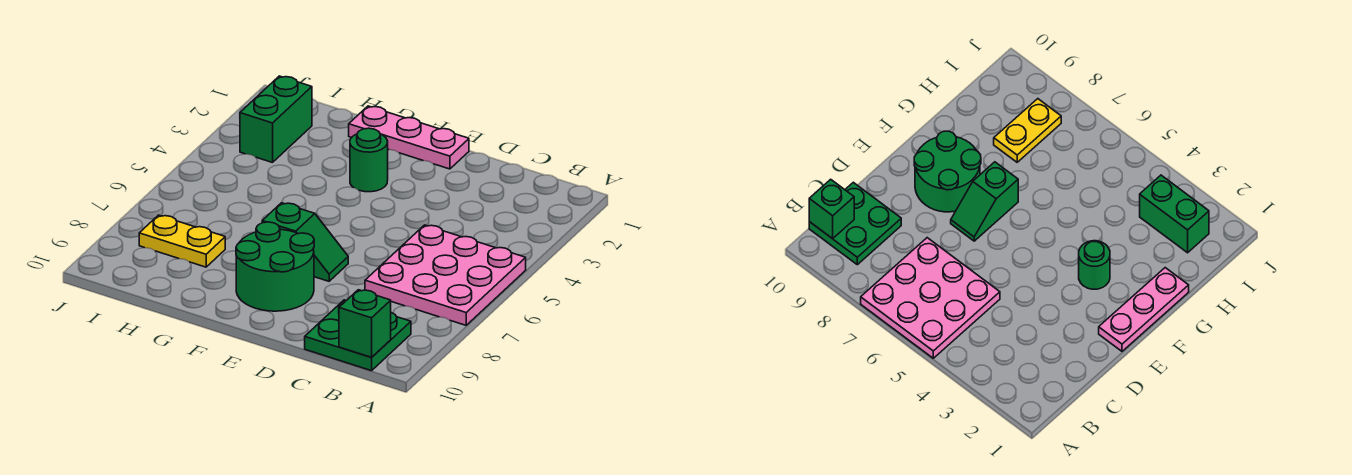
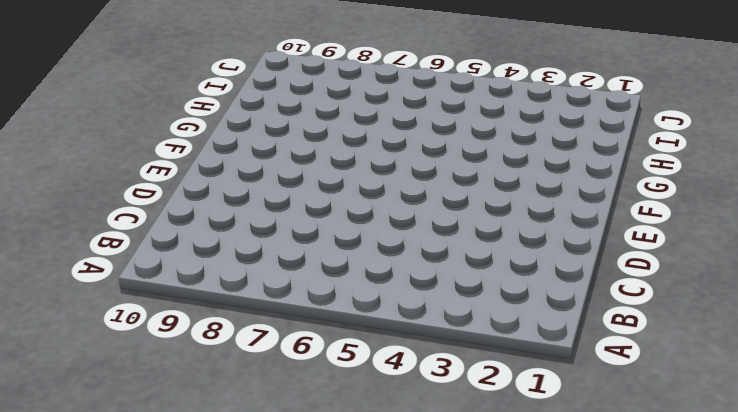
none -> pink plate A5:C7 level 1
none -> green plate B9:C10 level 1

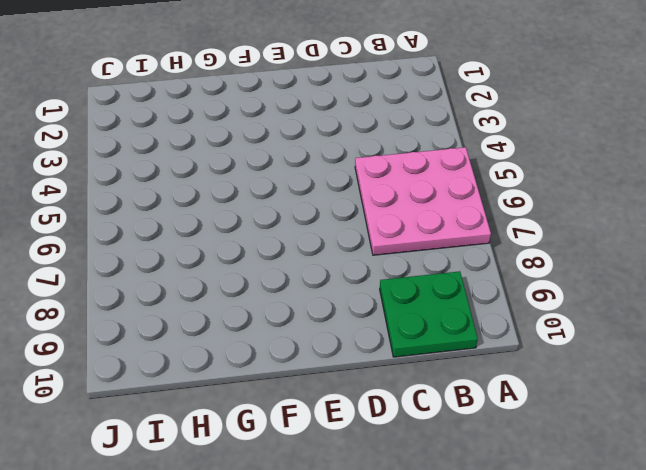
none -> pink plate E1:G1 level 1
none -> green slope E7:F7 level 1 top F

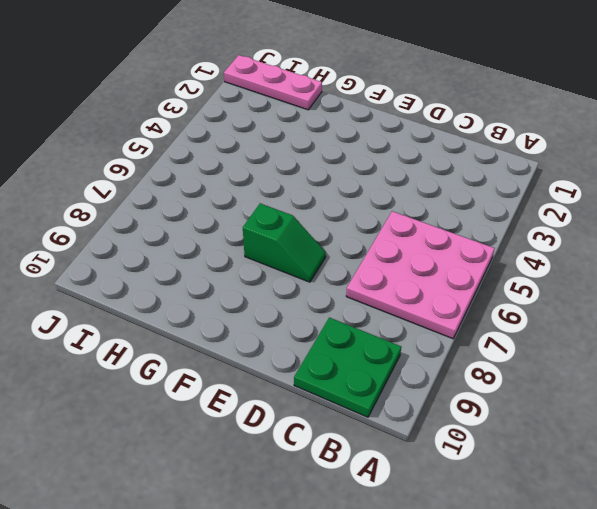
pink plate H1:J1 level 1 -> pink plate E1:G1 level 1
none -> green round brick E8:F9 level 1
none -> green round brick F3 level 1

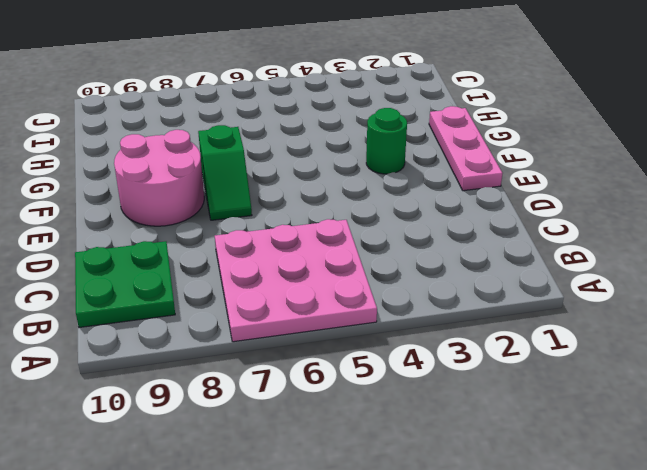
pink round brick E8:F9 level 1 -> green round brick E8:F9 level 1
none -> yellow plate H8:I8 level 1
none -> green brick I2:I3 level 1

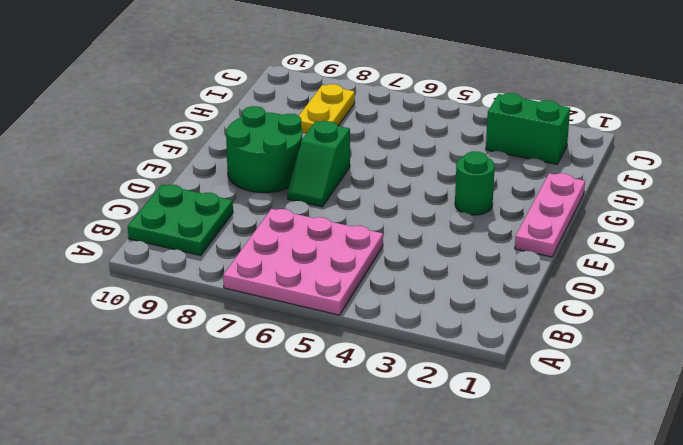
none -> green brick B10 level 2

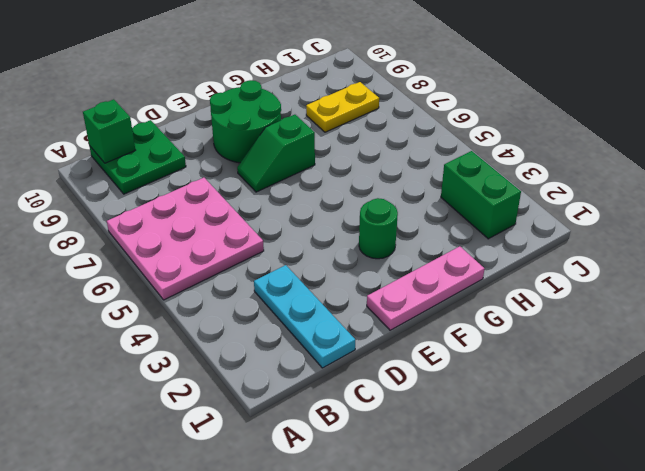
cyan plate C1:C3 level 1 -> none

